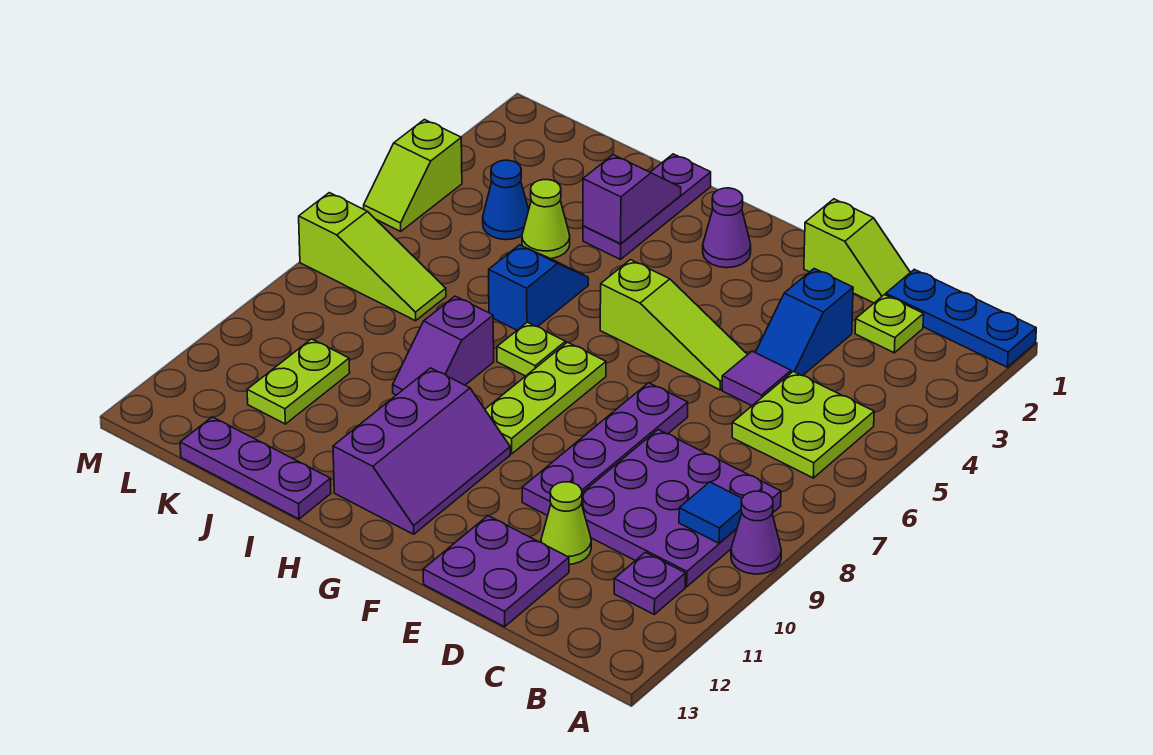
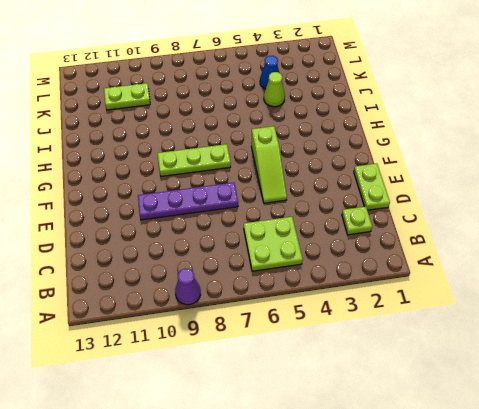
lime plate D1:E1 level 1 -> lime slope D1:E1 level 1 top E
none -> blue plate A1:C1 level 1
none -> purple plate B8:D10 level 1
none -> purple plate B11 level 1

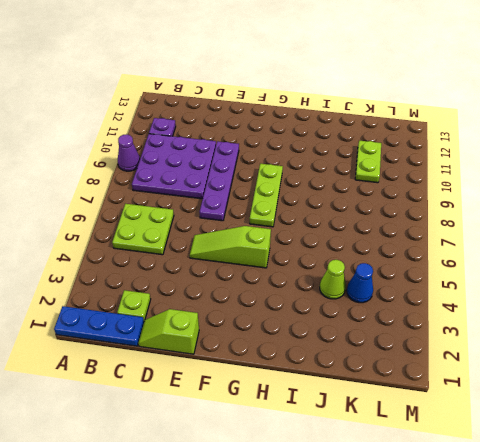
none -> blue slope D3:D4 level 1 top 3
none -> purple tile D5 level 1
none -> lime cone D11 level 1

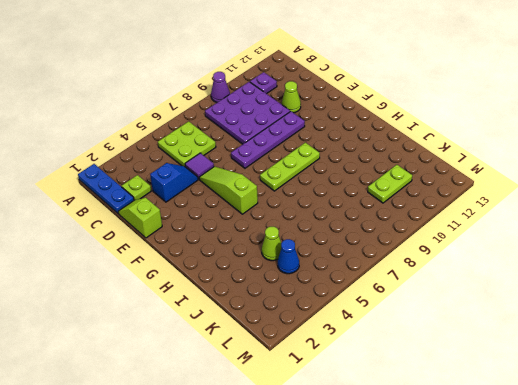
none -> purple plate D12:E13 level 1
none -> purple cone G2 level 1
none -> purple slope G10:H12 level 1 top H

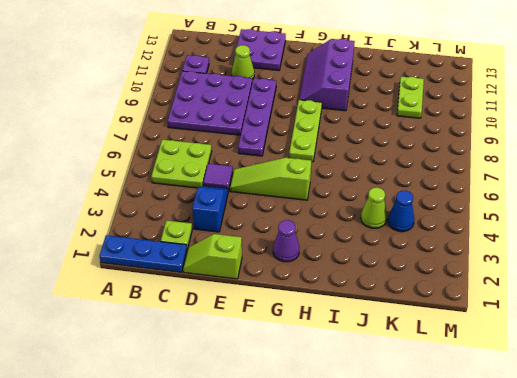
none -> purple cone A9 level 1
none -> lime plate H7 level 1
none -> purple plate I1:I3 level 1

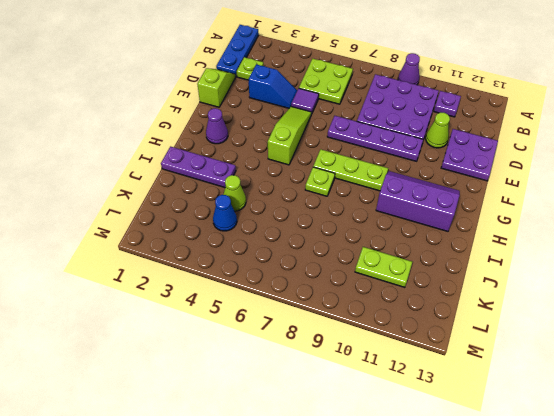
none -> blue slope I5:I6 level 1 top 6
none -> purple slope I8:I9 level 1 top 8
none -> purple plate I13:K13 level 1

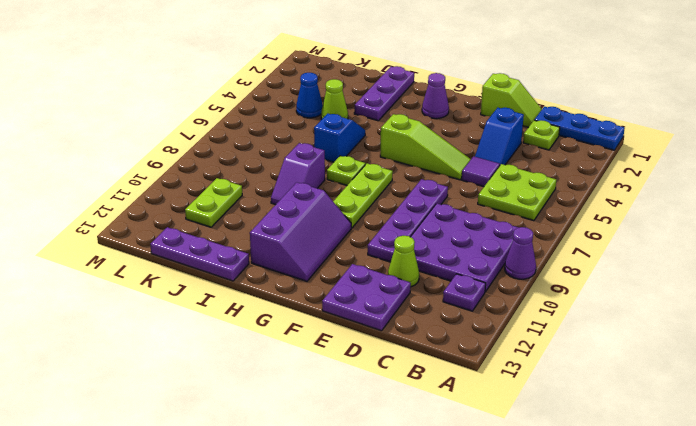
none -> lime slope K7:M7 level 1 top M
none -> lime slope M4:M5 level 1 top 4
none -> blue tile B9 level 2

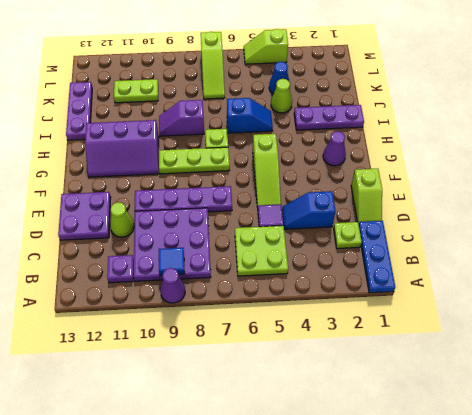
none -> purple slope I2:I3 level 2 top 3

